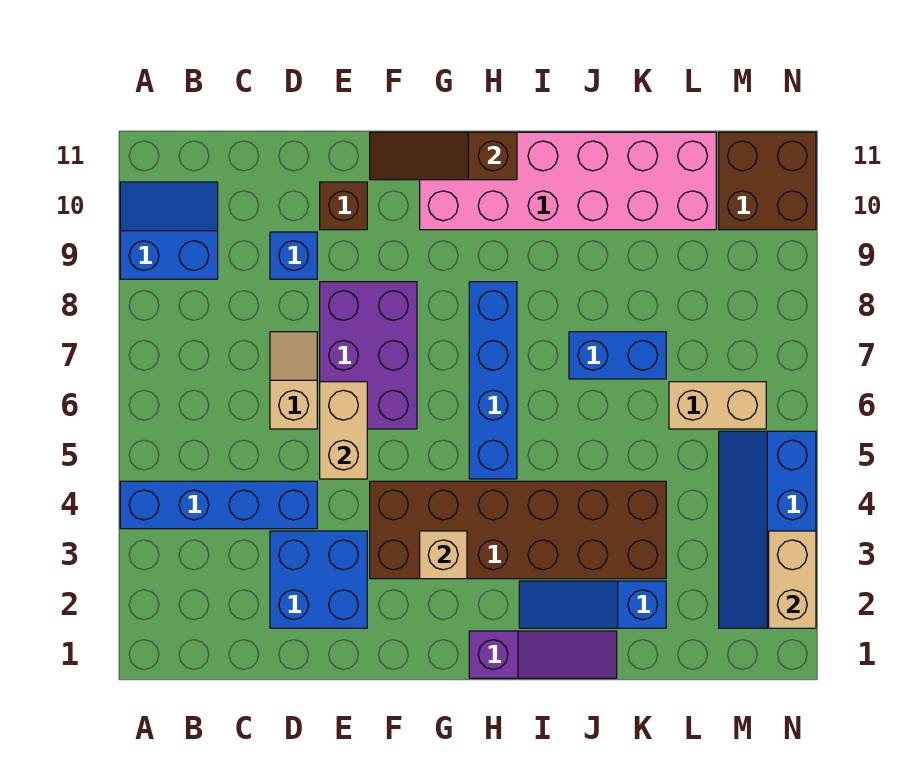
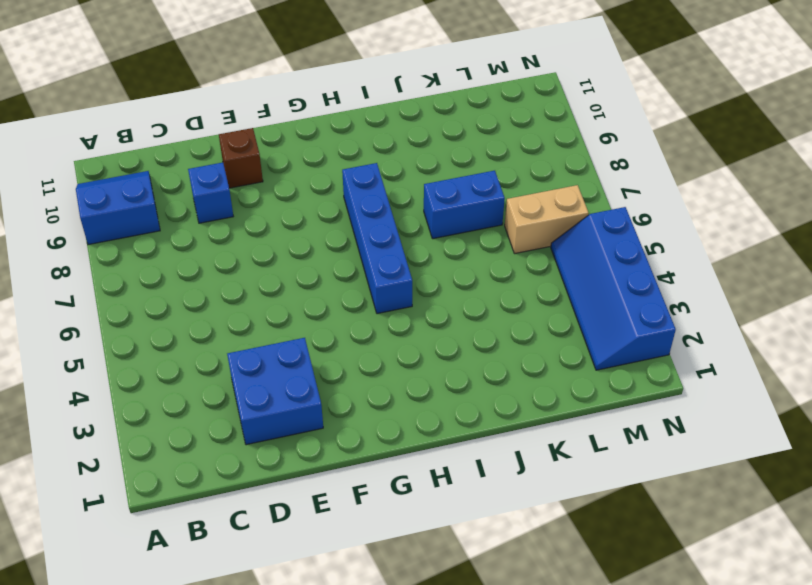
none -> blue brick A4:D4 level 1
none -> tan slope D6:D7 level 1 top 6
none -> purple brick E6:F8 level 1

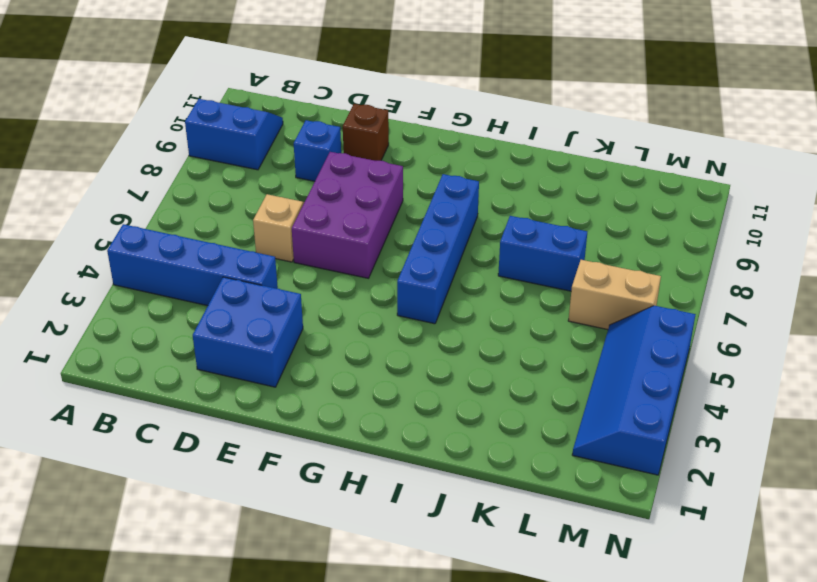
none -> brown brick F3:K4 level 1
none -> pink brick G10:L11 level 1
none -> purple slope H1:J1 level 1 top H

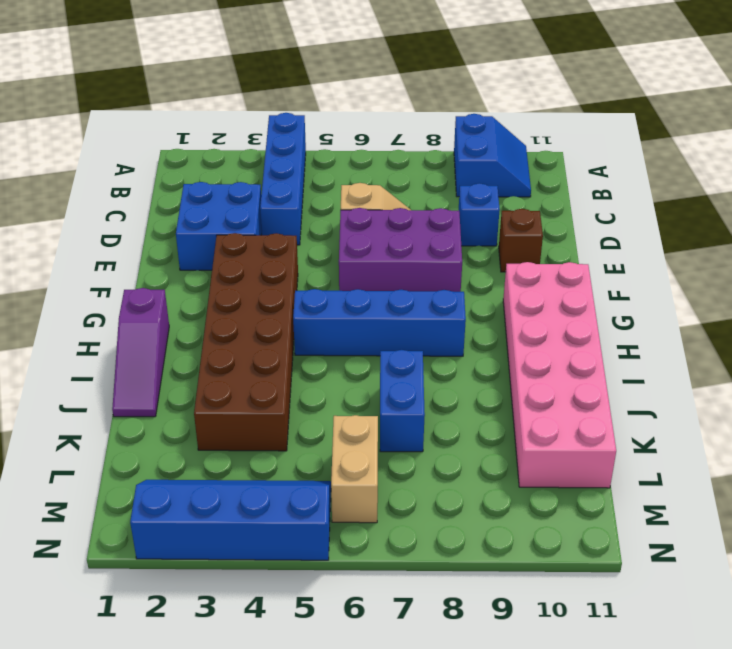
none -> blue slope I2:K2 level 1 top K
none -> brown brick M10:N11 level 1
none -> tan brick E5:E6 level 2

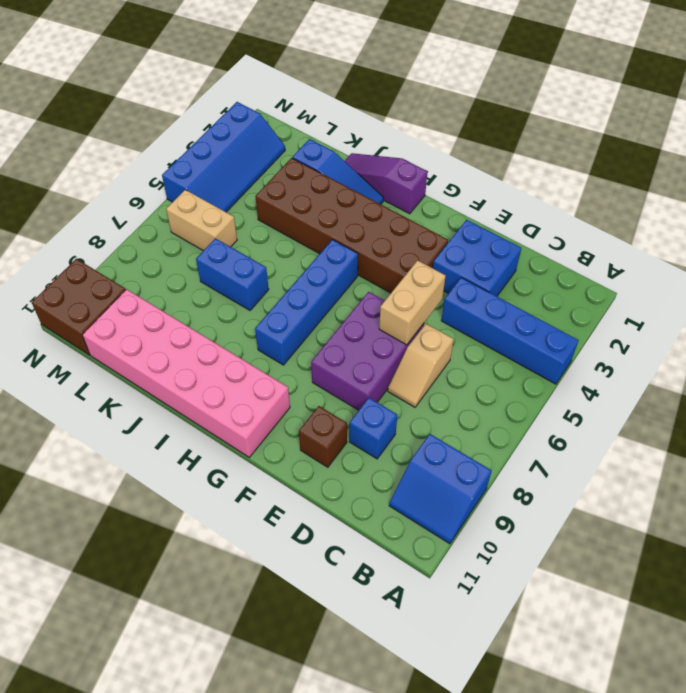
none -> brown slope F11:H11 level 2 top H
none -> tan brick G3 level 2
none -> tan brick N2:N3 level 2

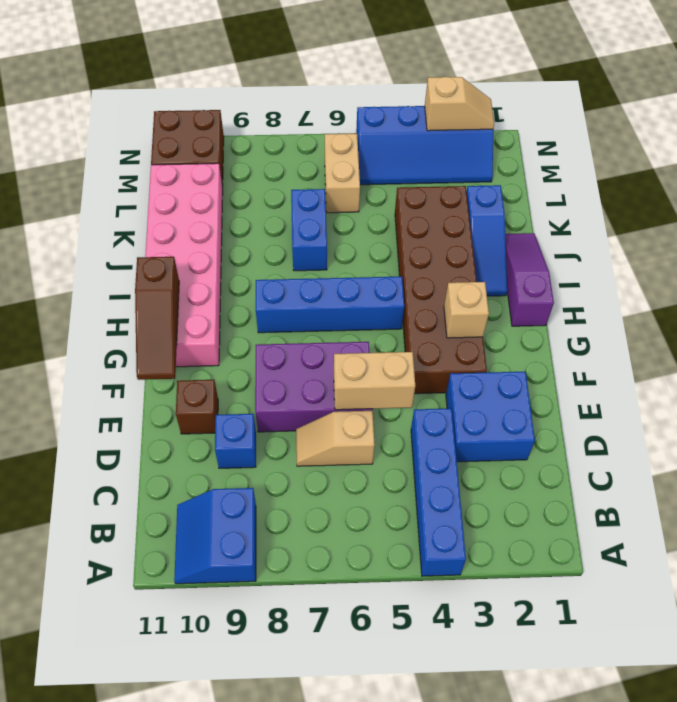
tan slope N2:N3 level 2 top 3 -> tan brick N2:N3 level 2

